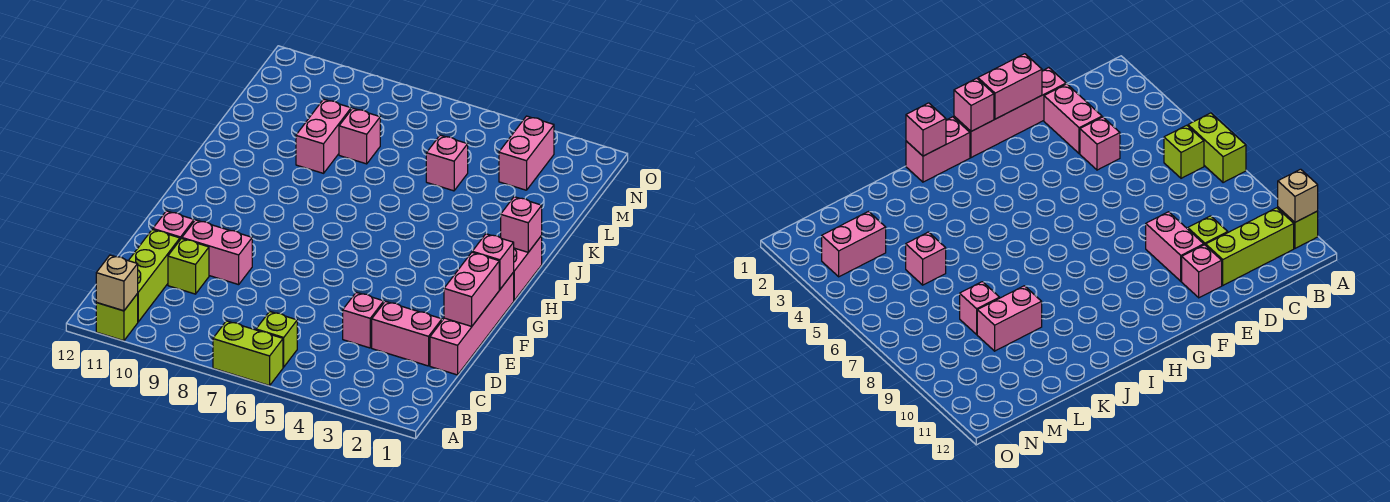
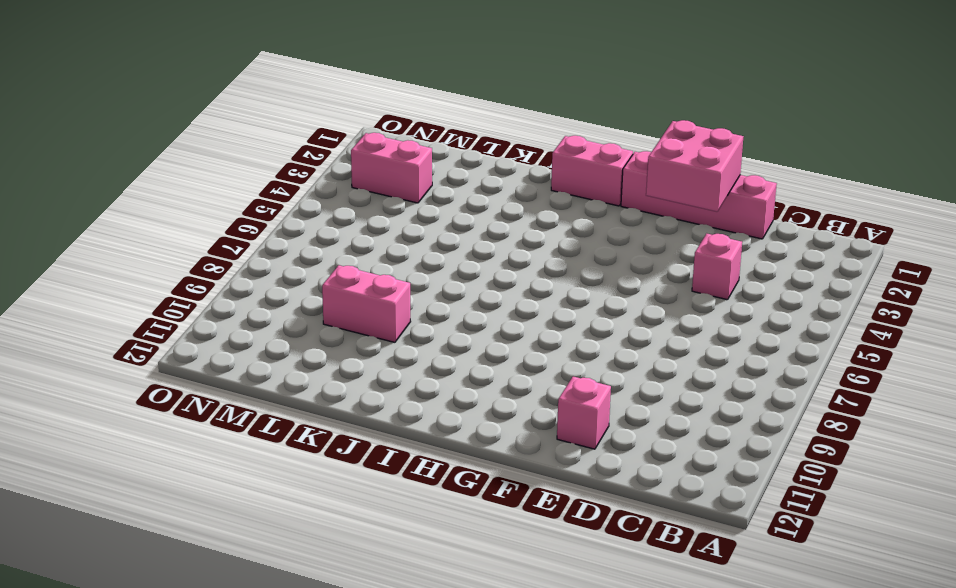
pink brick E1:F2 level 2 -> pink brick E1:F1 level 2
none -> lime brick A6:A7 level 1
none -> lime brick A11 level 1
none -> lime brick B6 level 1

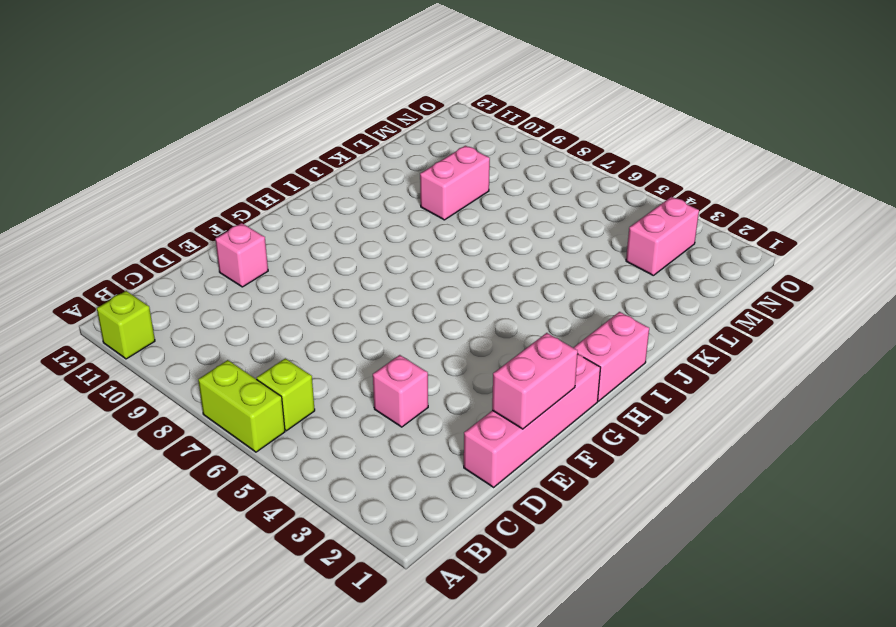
none -> lime brick B11:D11 level 1
none -> pink brick D2:D3 level 1
none -> lime brick D10 level 1

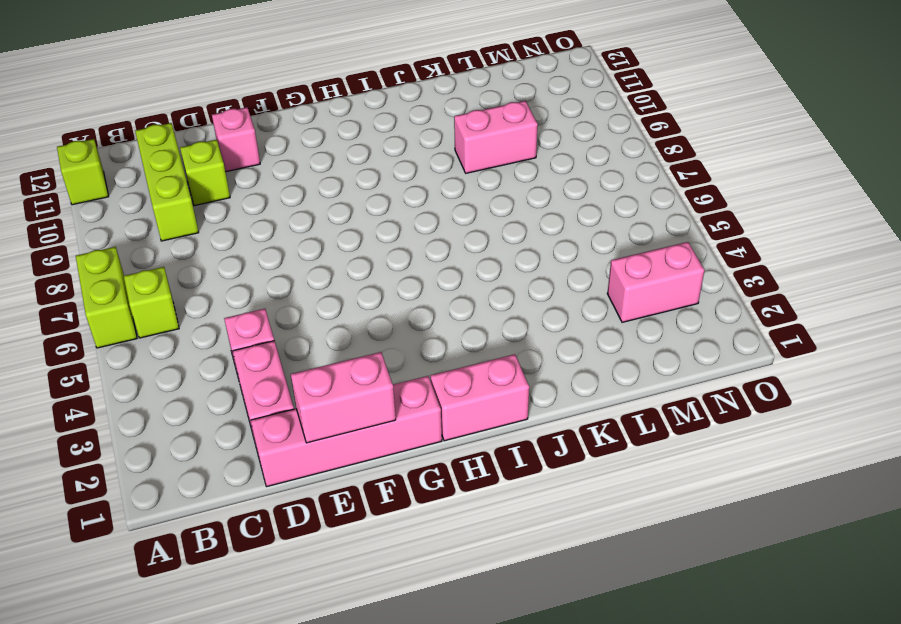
lime brick C9:C11 level 1 -> lime brick B11:D11 level 1
none -> pink brick E9:E10 level 1
none -> pink brick L5 level 1
none -> pink brick L8 level 1

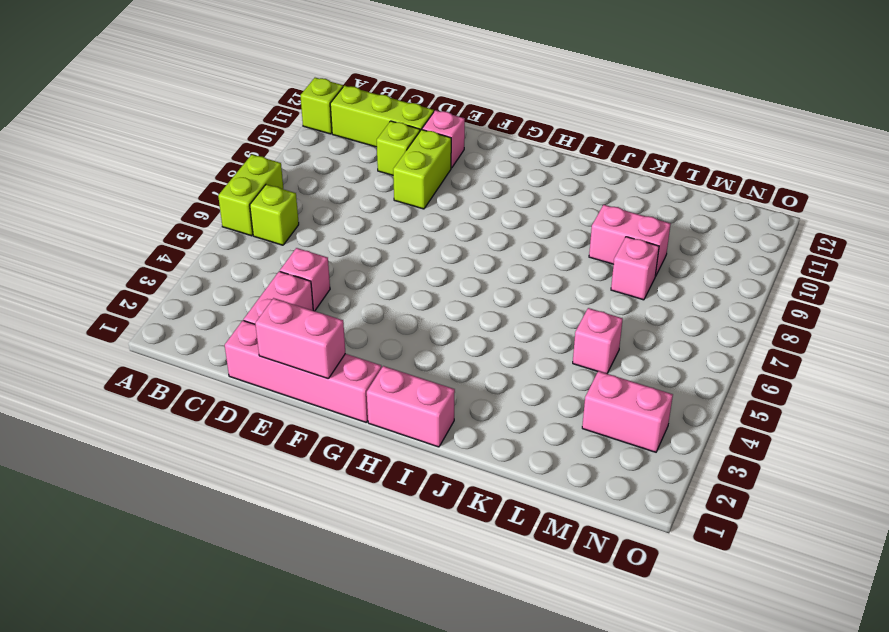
lime brick E9:E10 level 1 -> pink brick E9:E10 level 1
none -> tan brick A11 level 2
none -> pink brick G1 level 2
none -> pink brick I1 level 2

